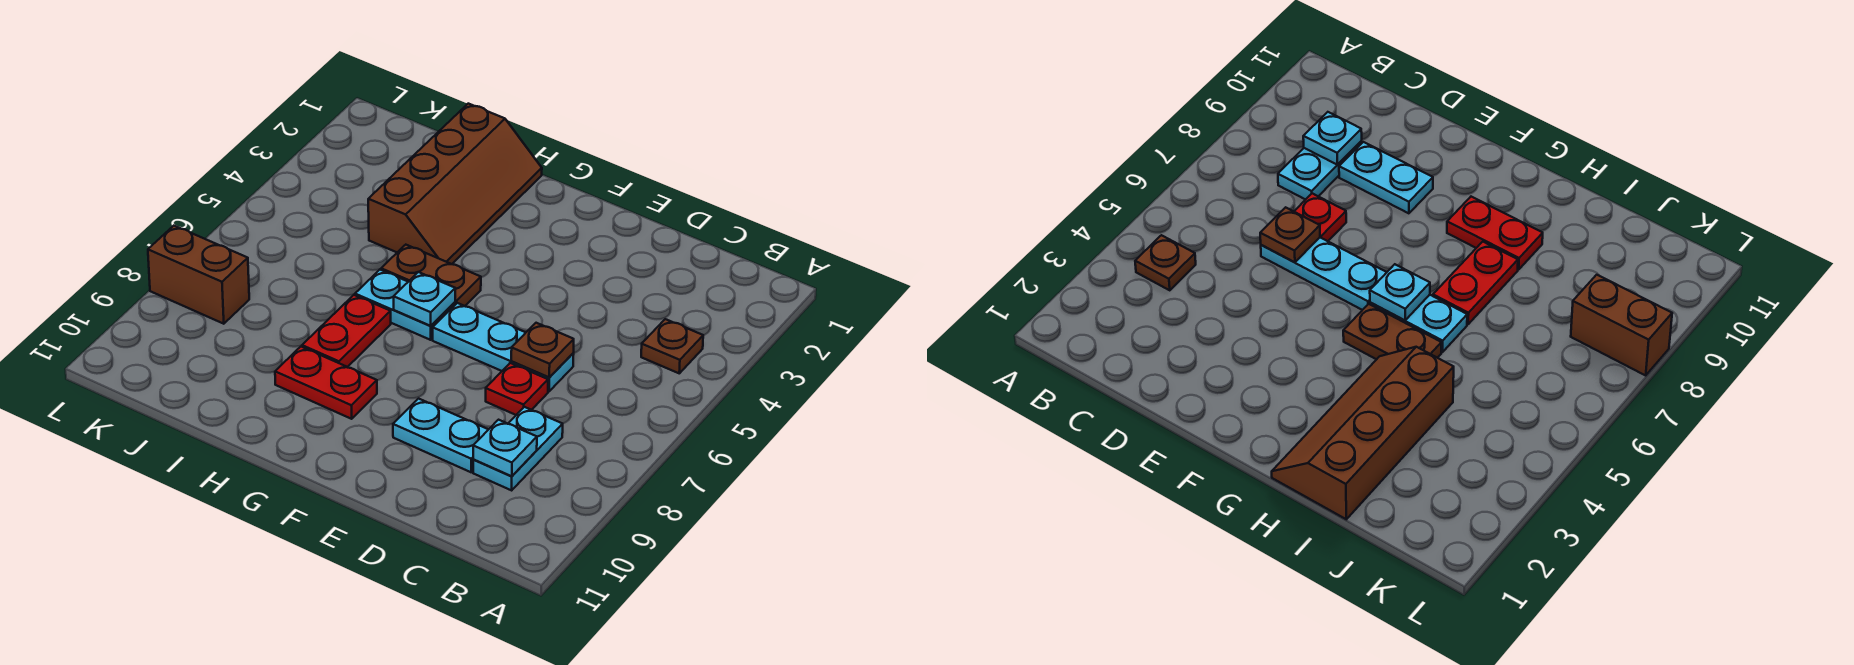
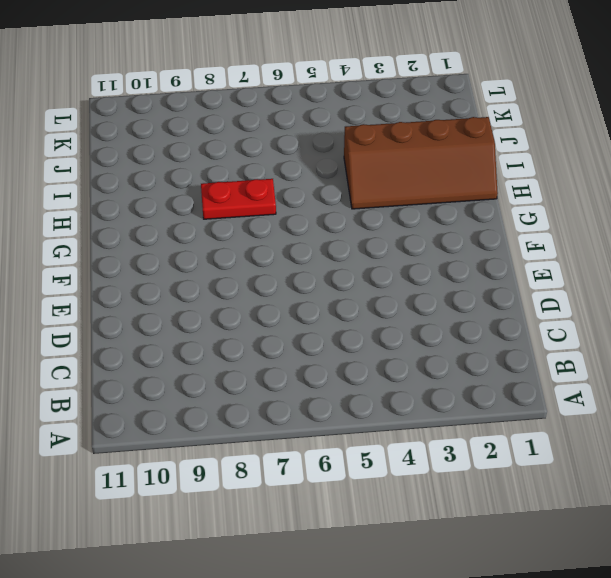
none -> brown plate B4 level 1
none -> cyan plate C8:C9 level 1
none -> cyan plate D6:F6 level 1

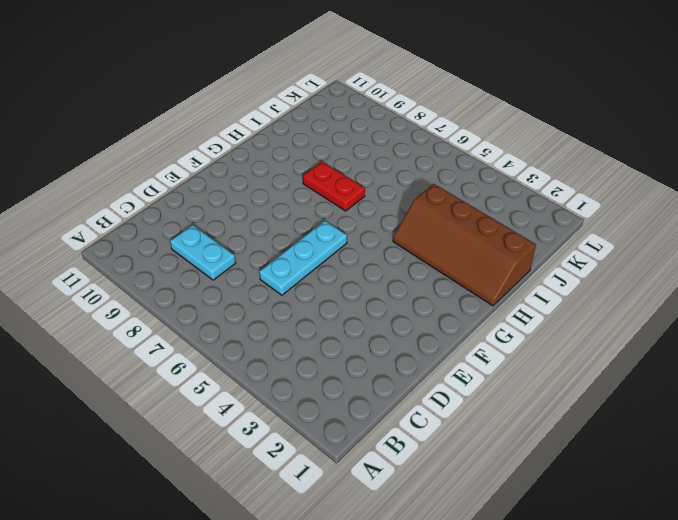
none -> brown plate B4 level 1
none -> red plate D7 level 1
none -> cyan plate D9:E9 level 1

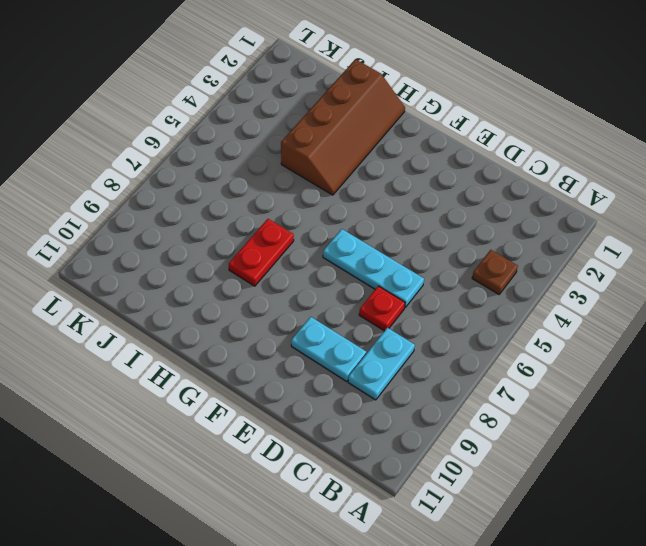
none -> brown plate G5:H5 level 1
none -> cyan plate G6:H6 level 1
none -> red plate G9:H9 level 1

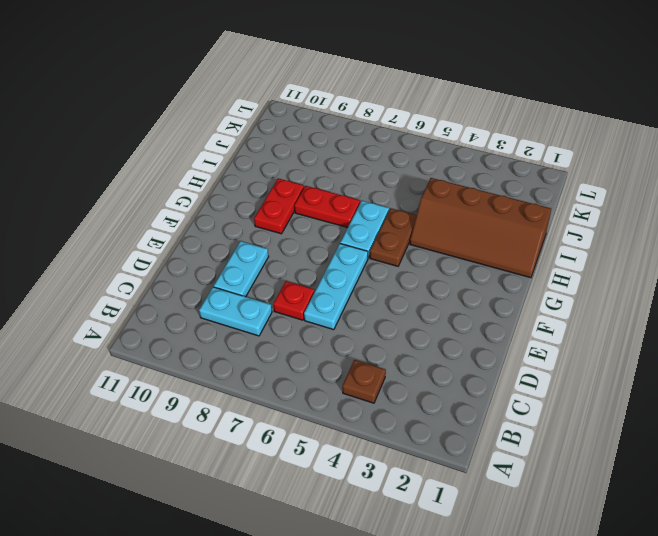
none -> brown brick K8:L8 level 1
none -> cyan plate C9 level 2
none -> brown plate D6 level 2

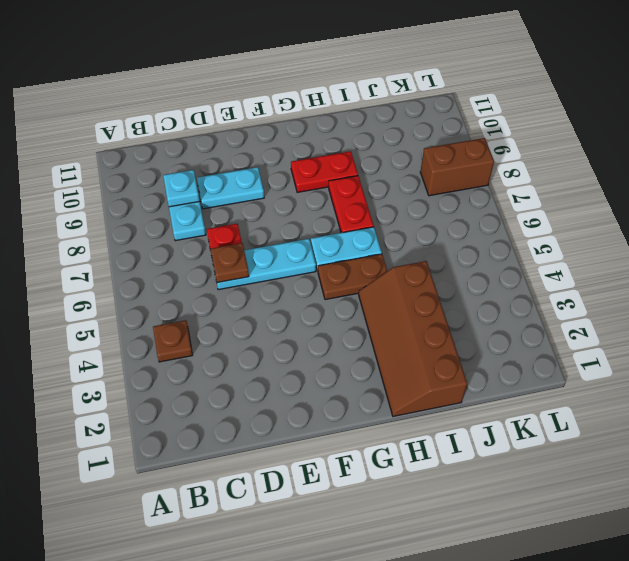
none -> cyan plate G6 level 2

